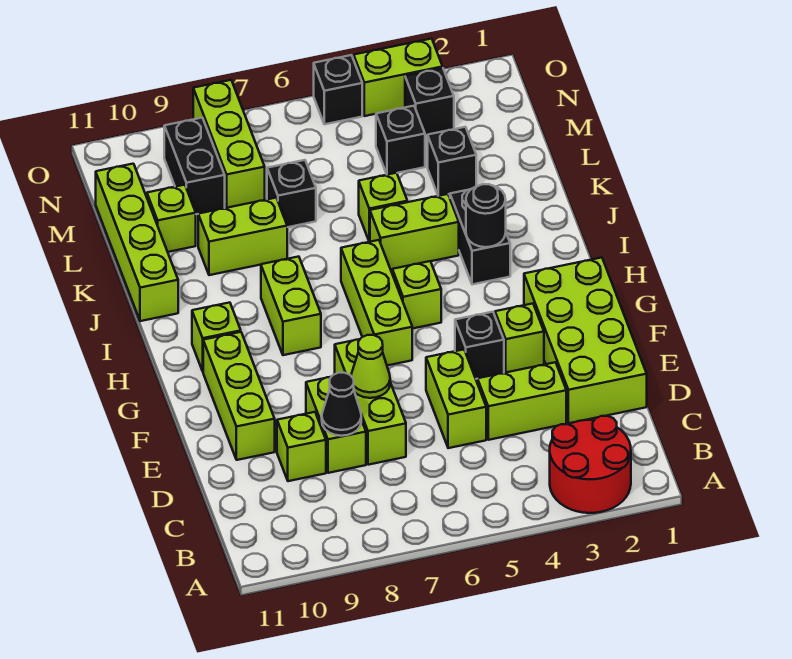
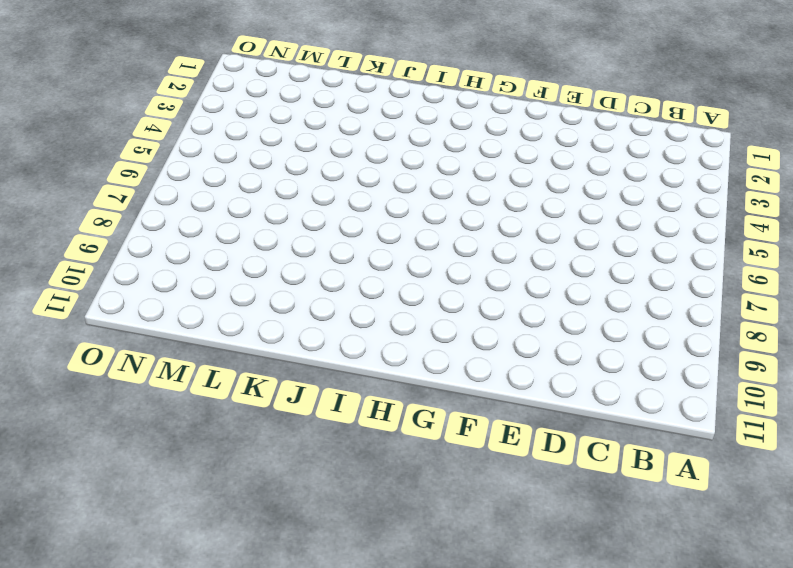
none -> red round brick A2:B3 level 1
none -> lime brick D1:G2 level 1
none -> lime brick D3:D4 level 1
none -> lime brick D5:E5 level 1

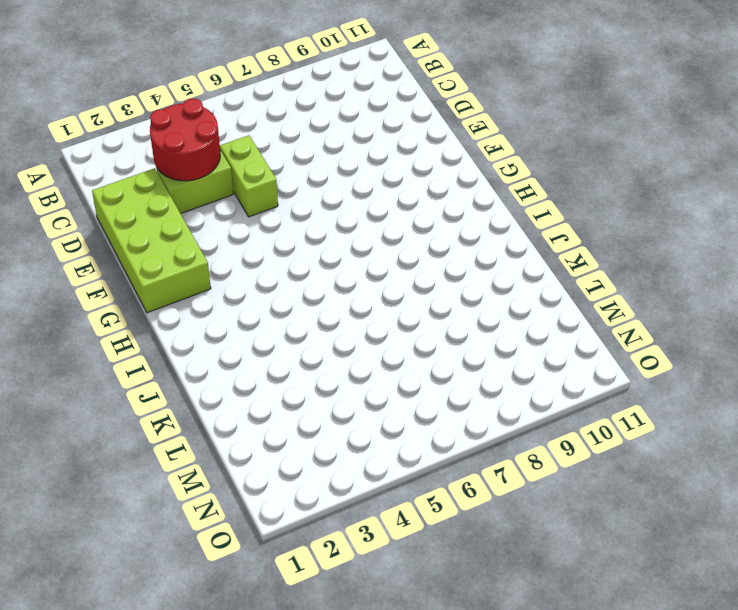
red round brick C3:D4 level 2 -> red round brick A2:B3 level 1
none -> lime brick D7:F7 level 1
none -> lime brick D8:E8 level 1
none -> lime brick D9 level 1
none -> lime brick E10:G10 level 1

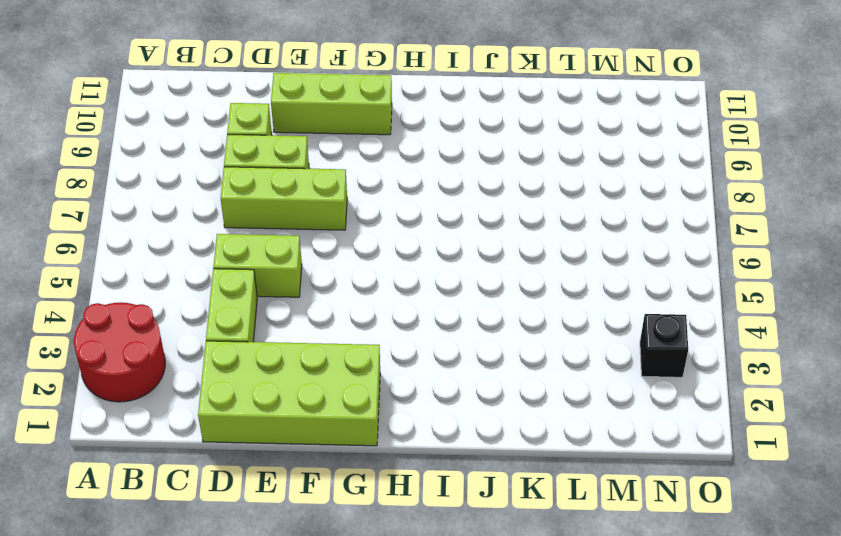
none -> lime brick F3 level 1
none -> black brick F4 level 1
none -> lime brick G6:I6 level 1
none -> lime brick H5 level 1

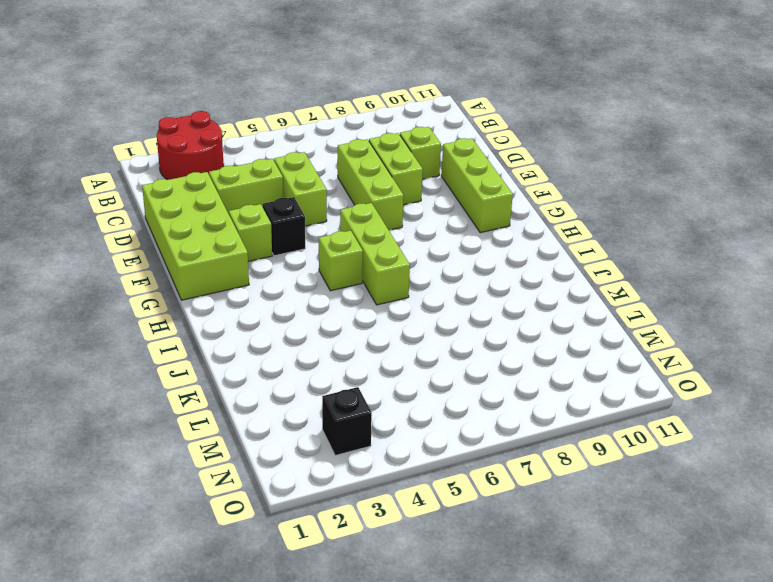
none -> lime brick H8:I8 level 1
none -> lime brick H10 level 1
none -> black brick I3:J3 level 1
none -> lime brick J4:J5 level 1

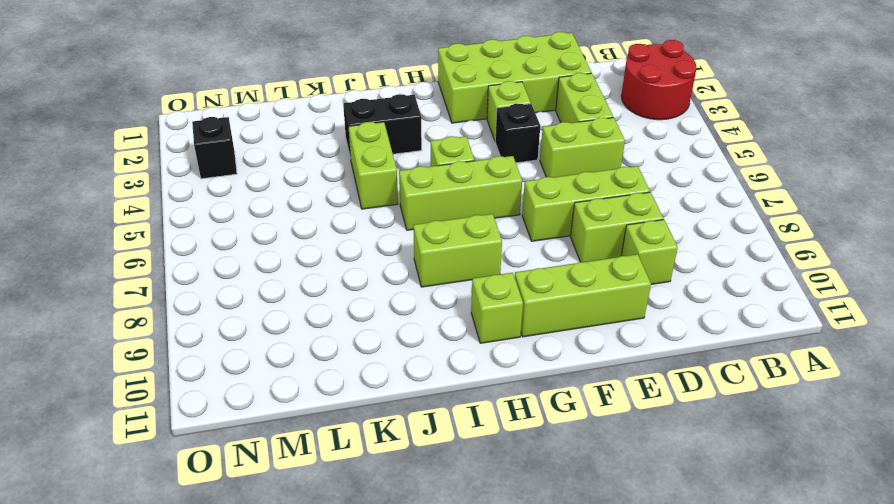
none -> lime brick J11:M11 level 1
none -> lime brick K5 level 1
none -> lime brick K8:K9 level 1
none -> black brick L3 level 1

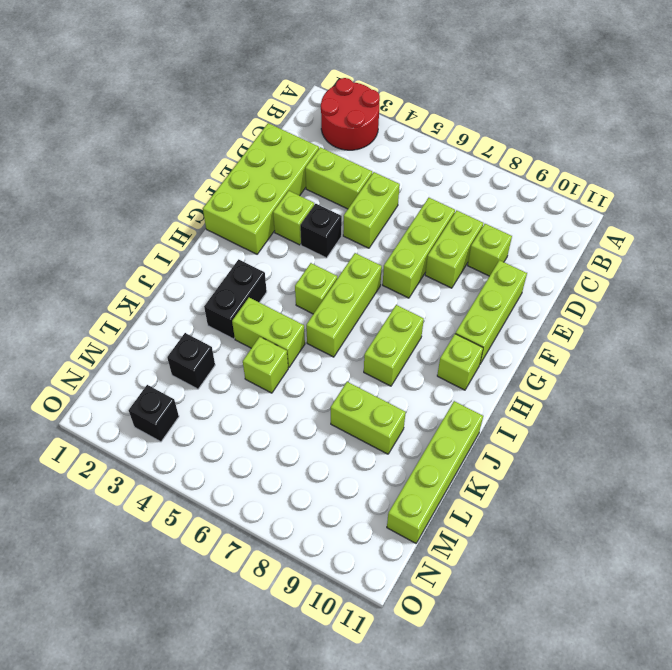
none -> black brick L7 level 1
none -> lime brick L10 level 1
none -> black brick M4 level 1
none -> lime brick M8:O8 level 1

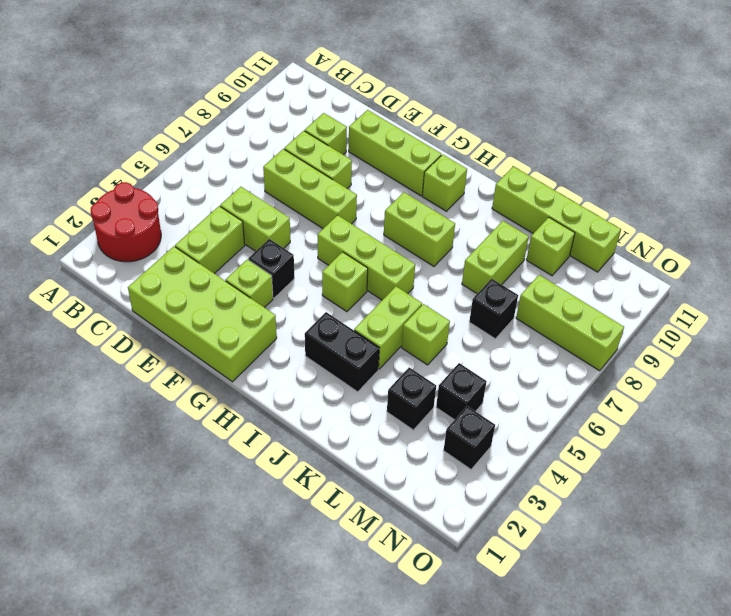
none -> black brick M9:N9 level 1
none -> lime brick O3:O4 level 1
none -> black brick O5 level 1
none -> black cone D8 level 2

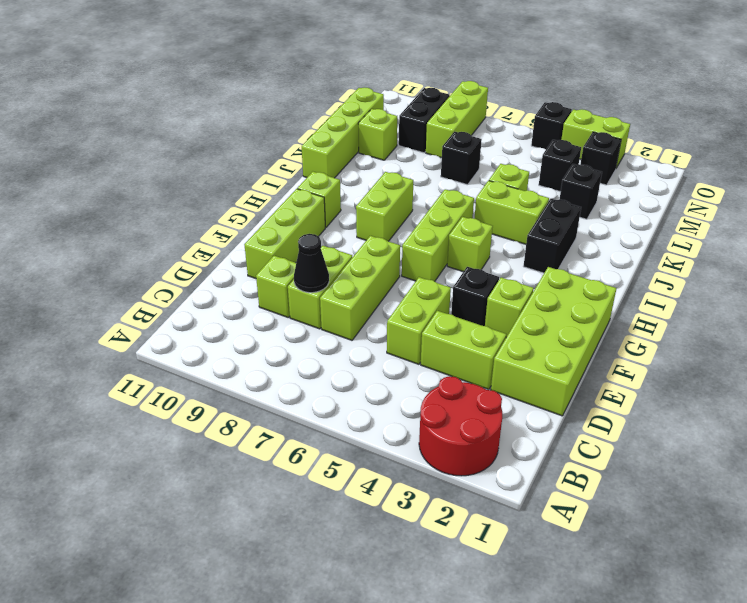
none -> lime brick K8:K9 level 1
none -> lime cone E7 level 2
none -> black round brick I3 level 2

